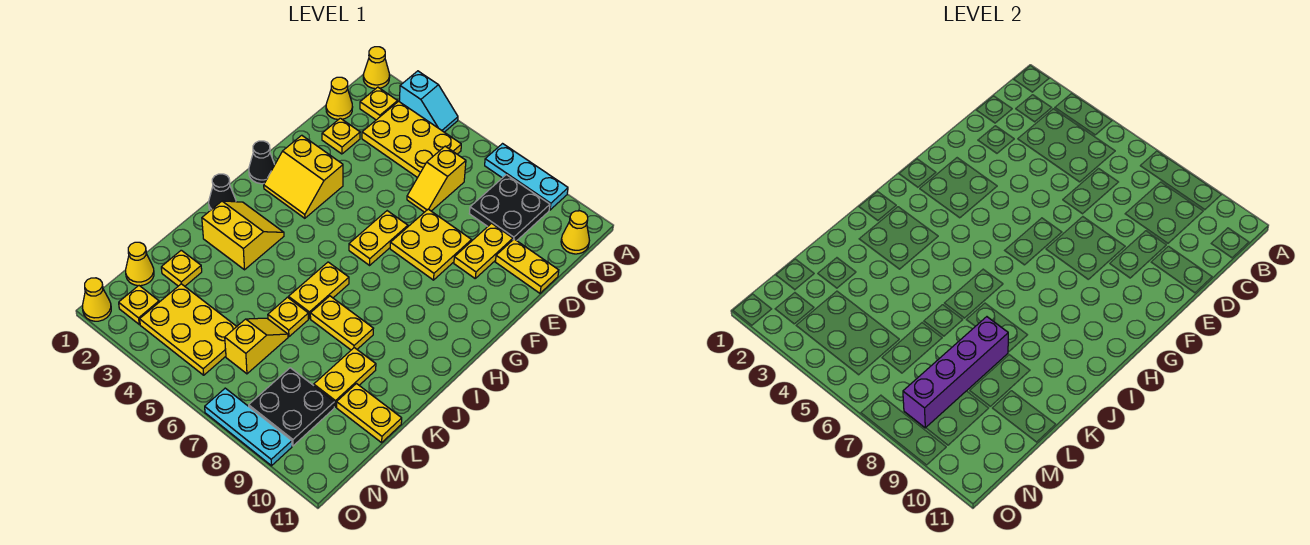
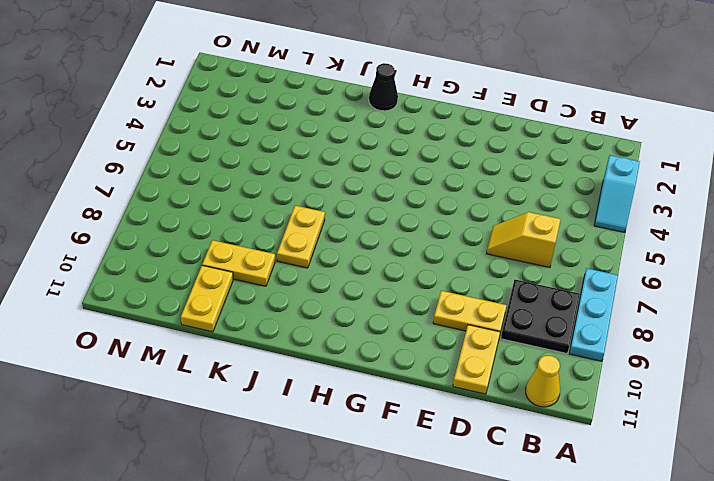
none -> yellow cone A1 level 1
none -> yellow plate B2 level 1
none -> yellow plate B3:C5 level 1
none -> yellow cone C1 level 1

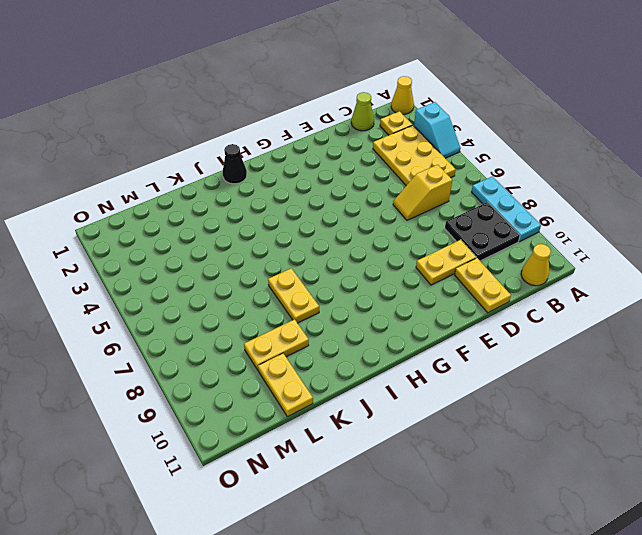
lime cone C1 level 1 -> yellow cone C1 level 1
none -> yellow plate D2 level 1
none -> yellow plate E7:F8 level 1
none -> yellow slope F2:G3 level 1 top F
none -> yellow plate F6:G6 level 1

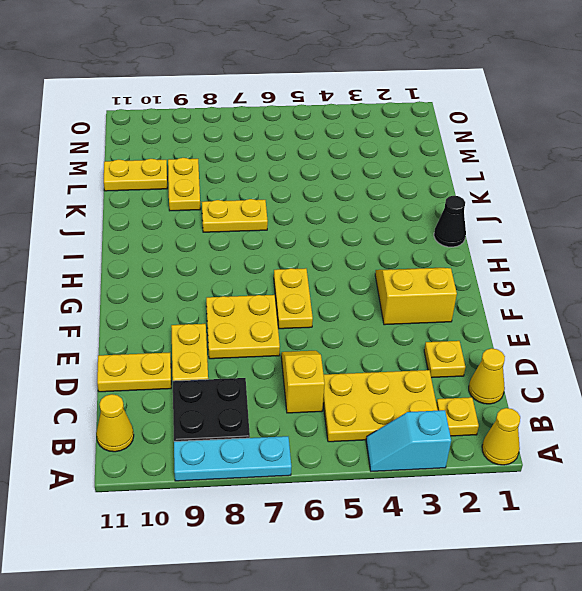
none -> black cone G1 level 1
none -> yellow slope I2:J3 level 1 top J
none -> yellow plate I6:J6 level 1
none -> yellow plate K6 level 1

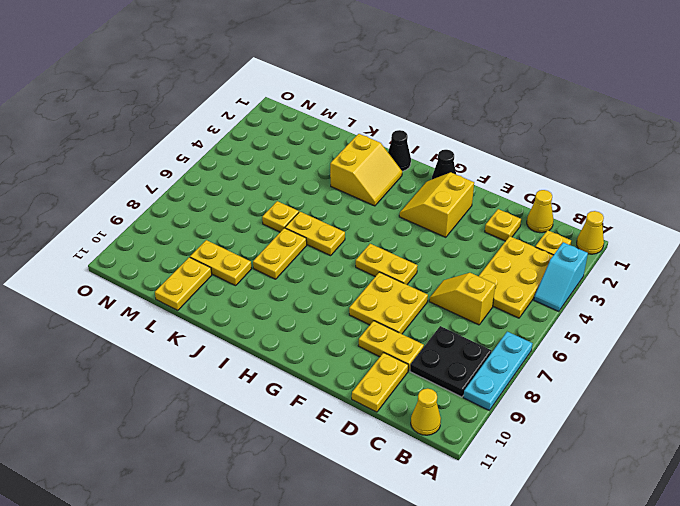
none -> yellow plate L2 level 1
none -> yellow slope L6:M6 level 1 top M
none -> yellow cone M1 level 1
none -> yellow plate M3:N5 level 1

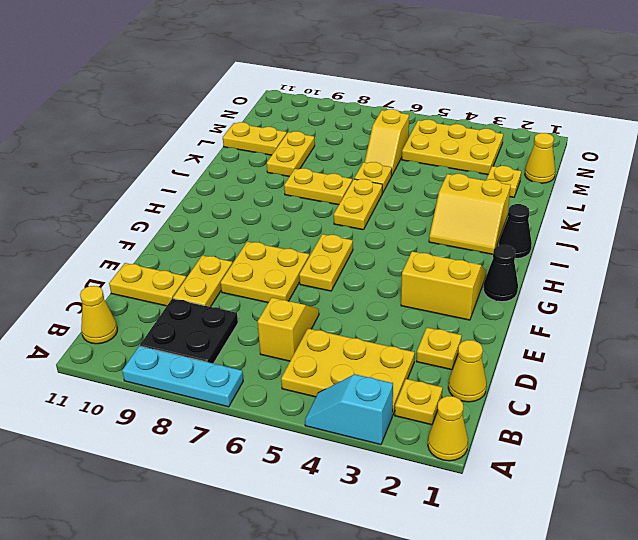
none -> black plate M8:N9 level 1
none -> yellow plate N2 level 1
none -> yellow cone O1 level 1
none -> cyan plate O7:O9 level 1

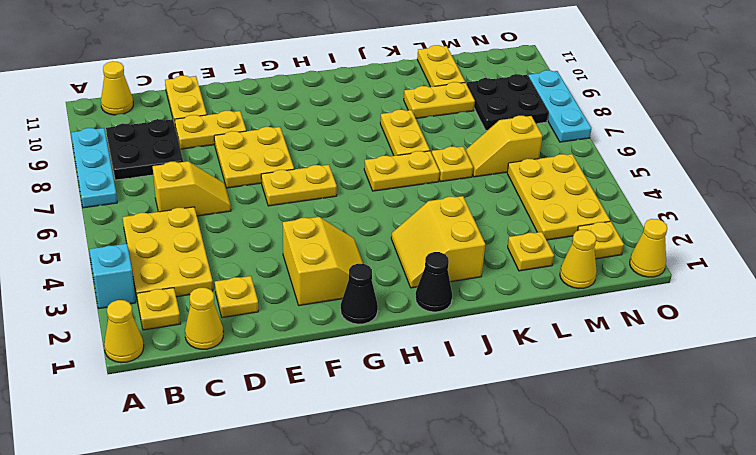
none -> purple brick K8:N8 level 2

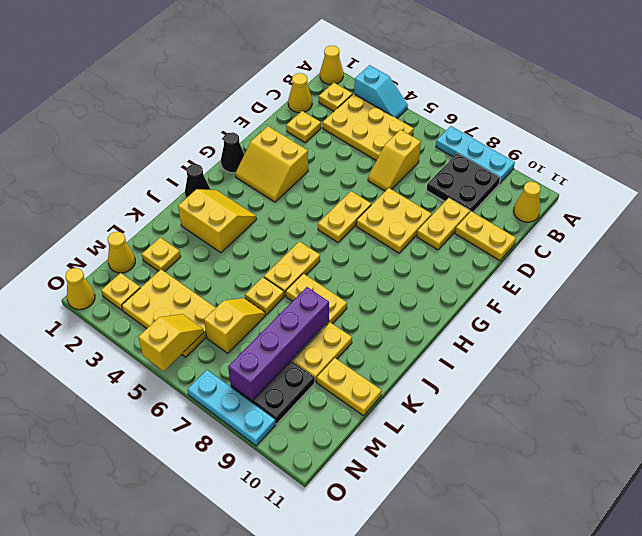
yellow slope N5:O5 level 2 top O -> none

